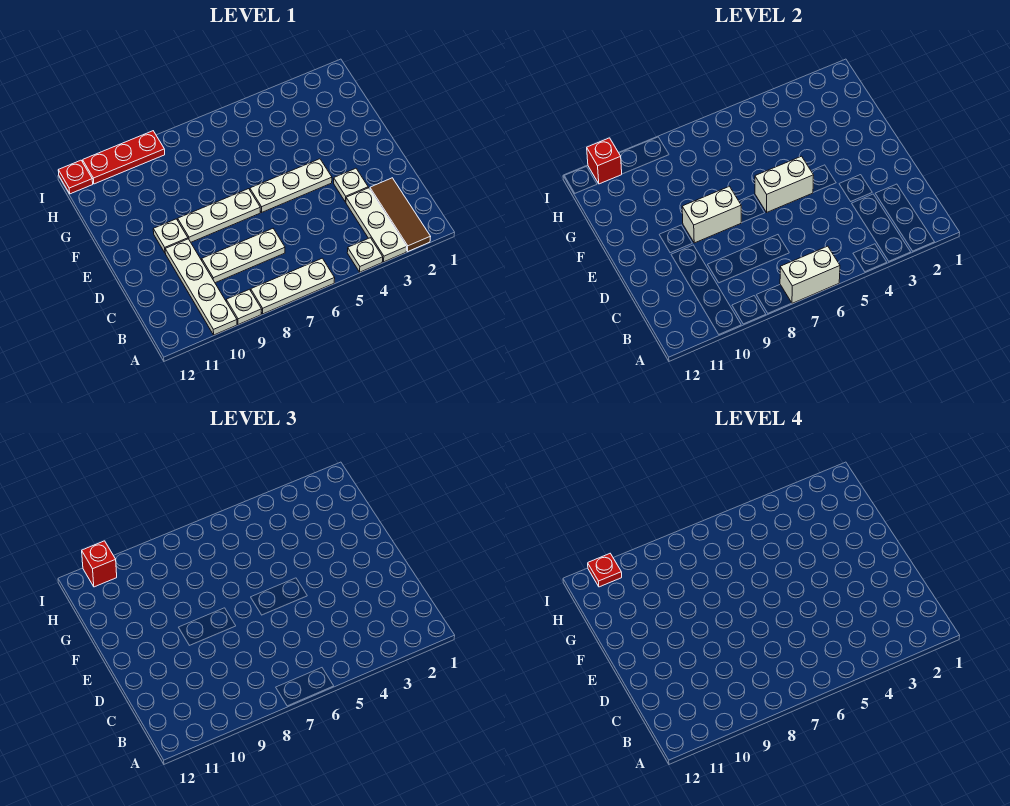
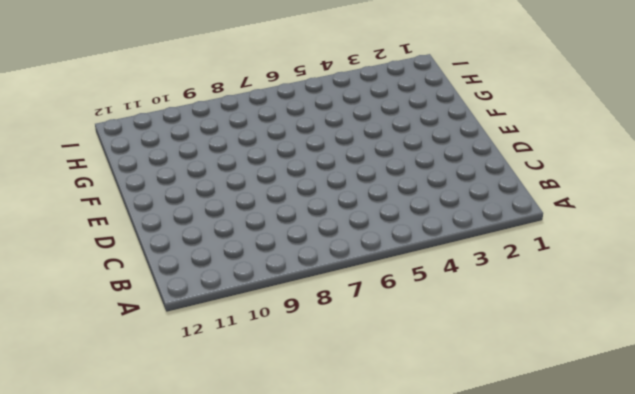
none -> brown tile A2:C2 level 1
none -> white plate A3:C3 level 1
none -> white plate A4 level 1

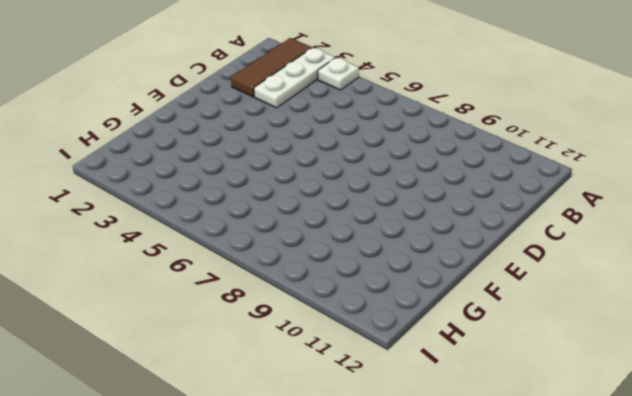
none -> white plate A6:A8 level 1
none -> white plate A9 level 1
none -> white plate A10:D10 level 1

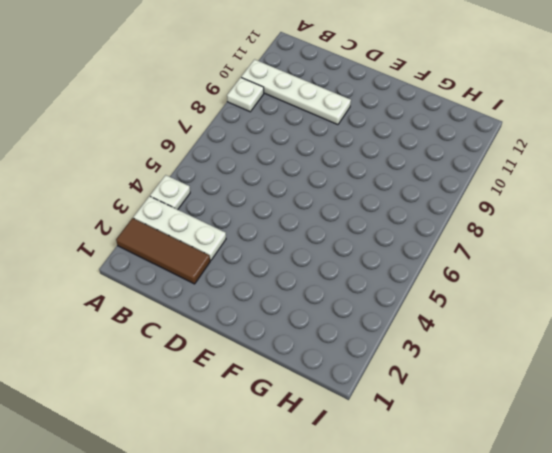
none -> white plate A6:A8 level 1
none -> white plate C7:C9 level 1
none -> white plate D3 level 1

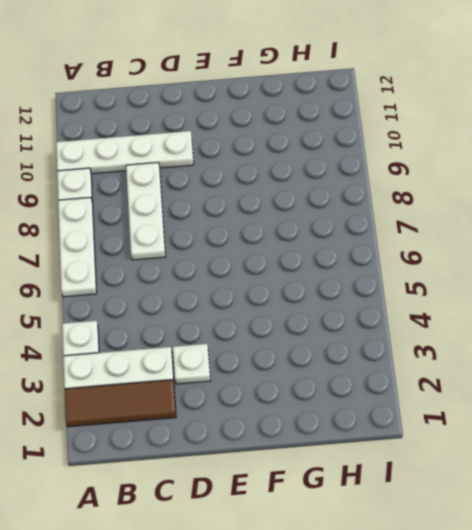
none -> white plate E4:E6 level 1
none -> white plate E7:E9 level 1
none -> white plate E10 level 1

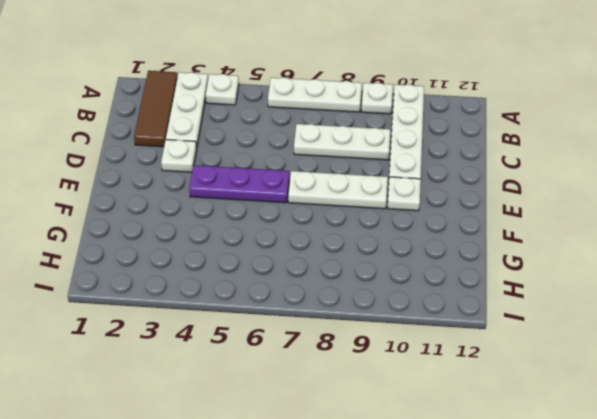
purple plate E4:E6 level 1 -> white plate E4:E6 level 1
none -> red plate I9:I11 level 1
none -> red plate I12 level 1
none -> white brick A6:A7 level 2

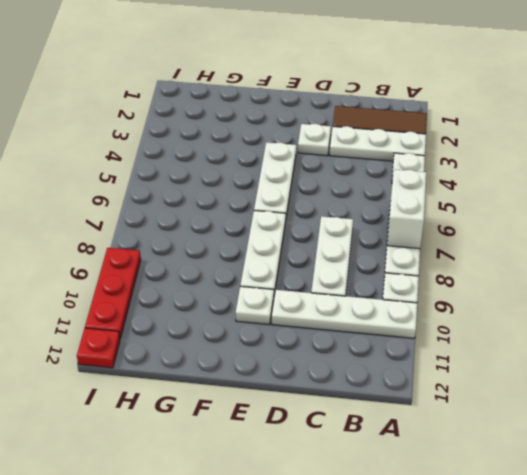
none -> white brick E5:E6 level 2
none -> white brick E8:E9 level 2
none -> red brick I11 level 2

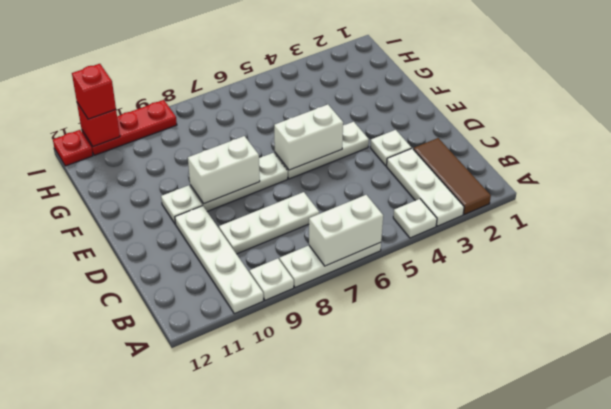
none -> red plate I11 level 4

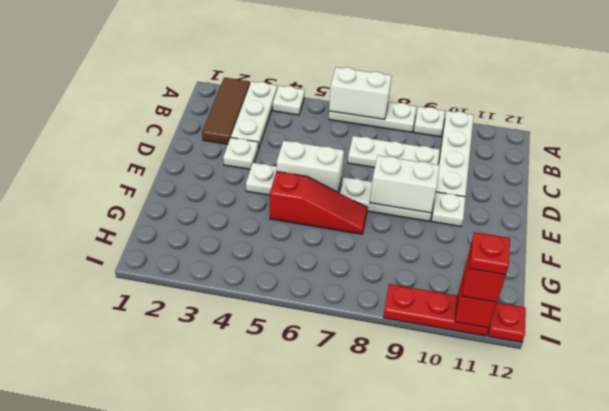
red slope F5:F7 level 1 top 5 -> none

